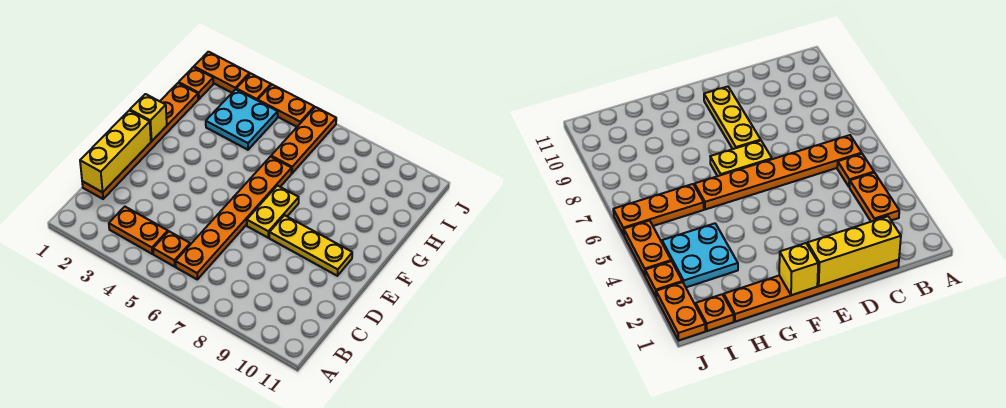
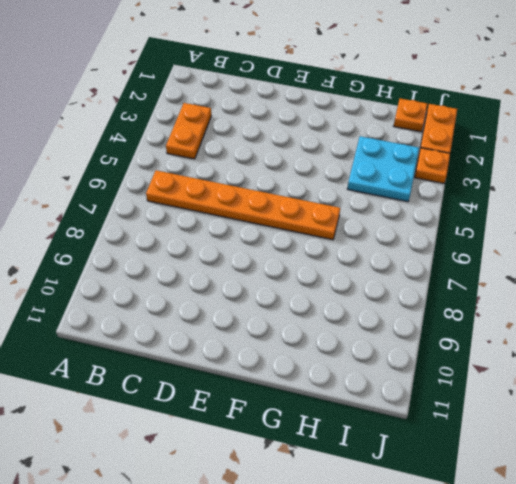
none -> orange plate B5 level 1
none -> orange plate C1:H1 level 1
none -> yellow plate E7:F7 level 1

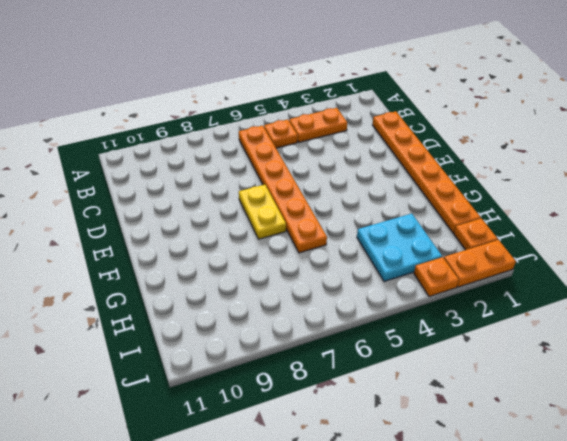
none -> yellow plate E8:E10 level 1
none -> orange plate H6:J6 level 1
none -> orange plate J4:J5 level 1

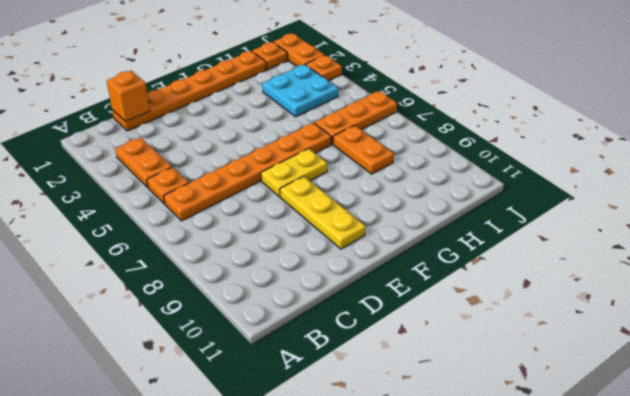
orange brick C1 level 2 -> yellow brick C1:E1 level 2
orange plate H7:H8 level 1 -> orange plate J4:J5 level 1
none -> yellow brick F1 level 2

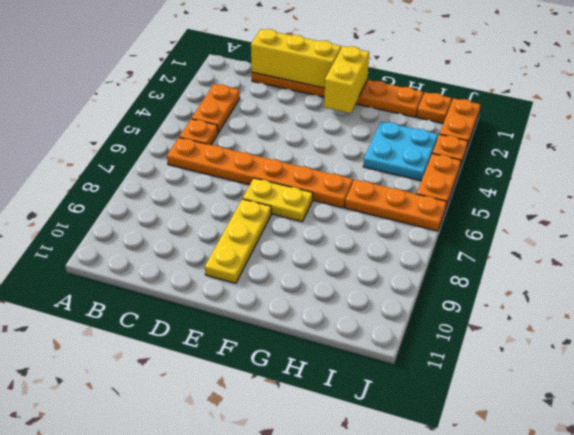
yellow brick F1:F2 level 2 -> yellow brick F1 level 2

